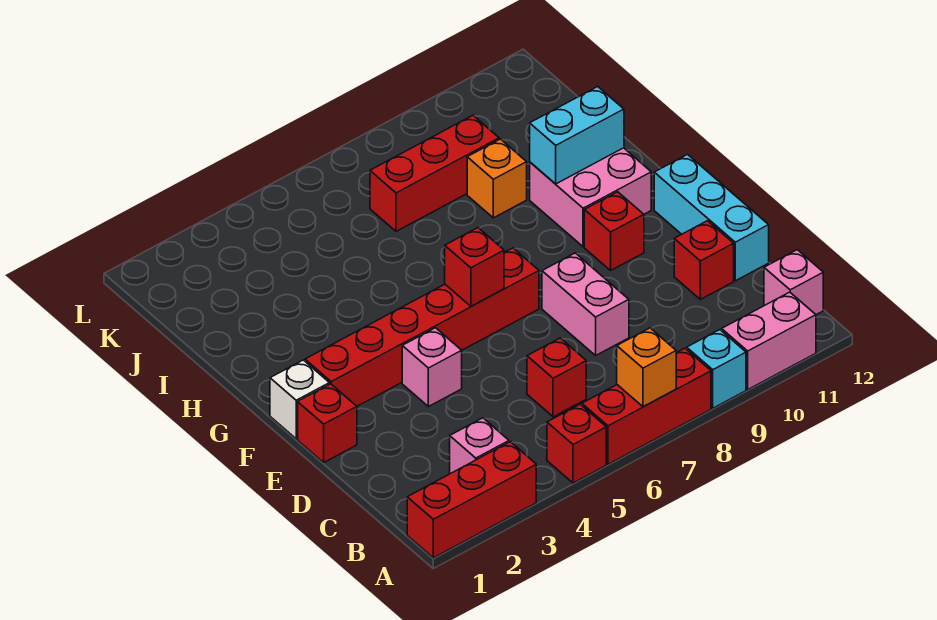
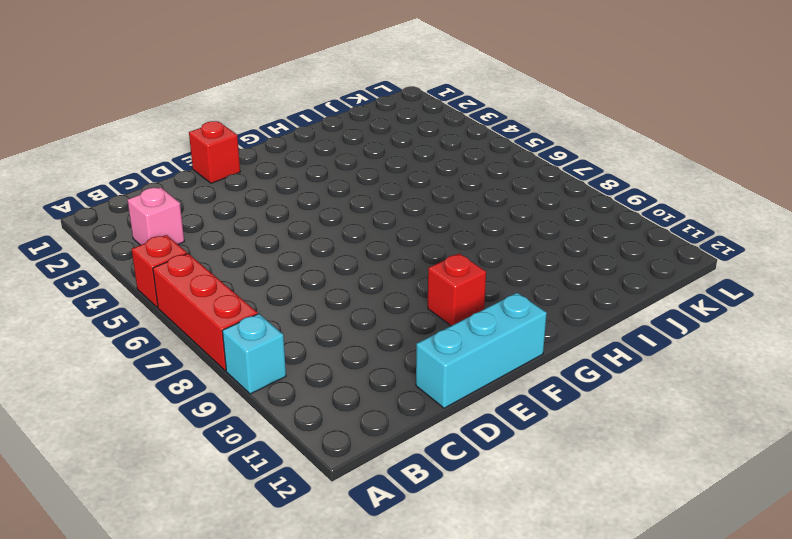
none -> red brick A1:A3 level 1
none -> pink brick A10:A11 level 1
none -> pink brick B12 level 1

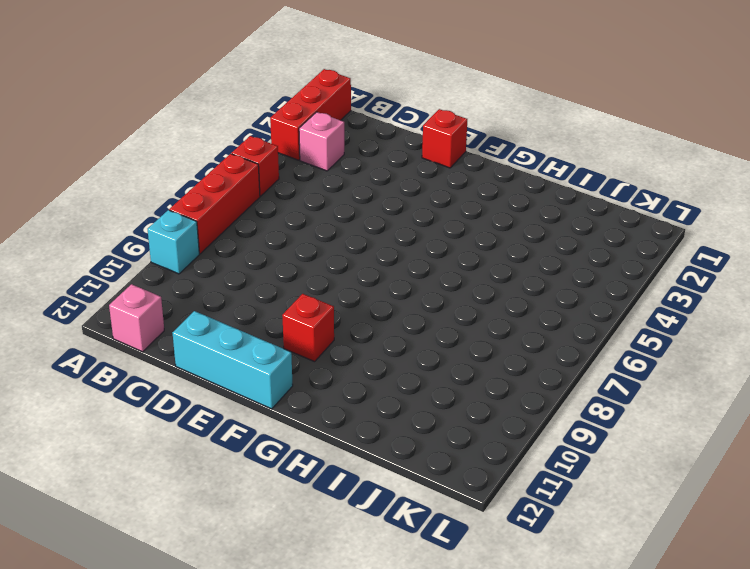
none -> pink brick A10:A11 level 1
none -> red brick C6 level 1
none -> pink brick D8:E8 level 1

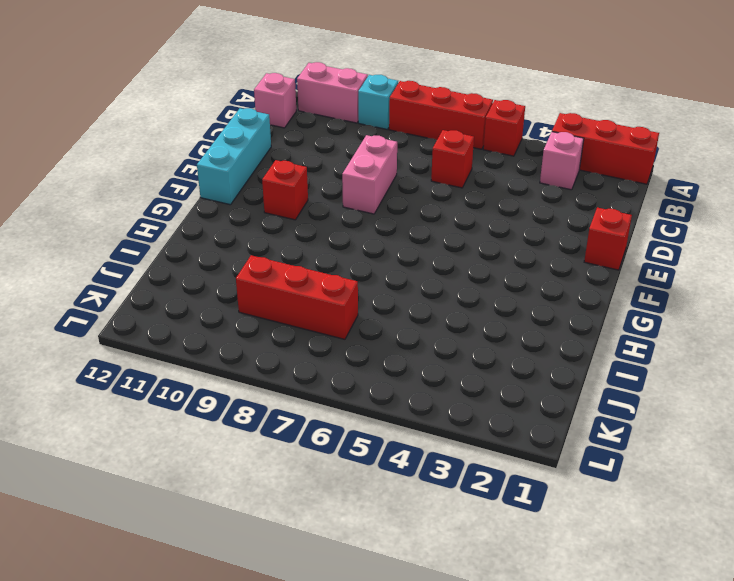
none -> red brick D11 level 1
none -> pink brick E4 level 1
none -> white brick F1 level 1

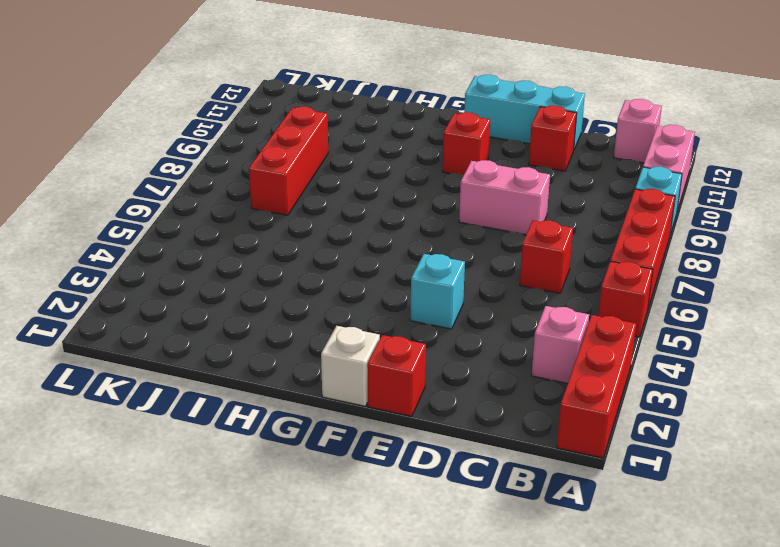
cyan brick E4 level 1 -> pink brick E4 level 1
none -> red brick F2:F7 level 1
none -> pink brick G10:H11 level 1
none -> orange brick I9 level 1

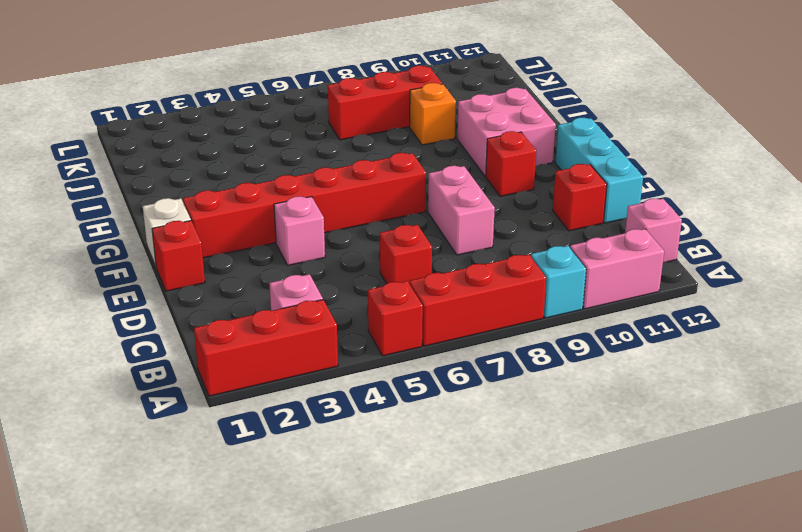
none -> orange brick A7 level 2
none -> red brick F6 level 2
none -> cyan brick H10:H11 level 2

